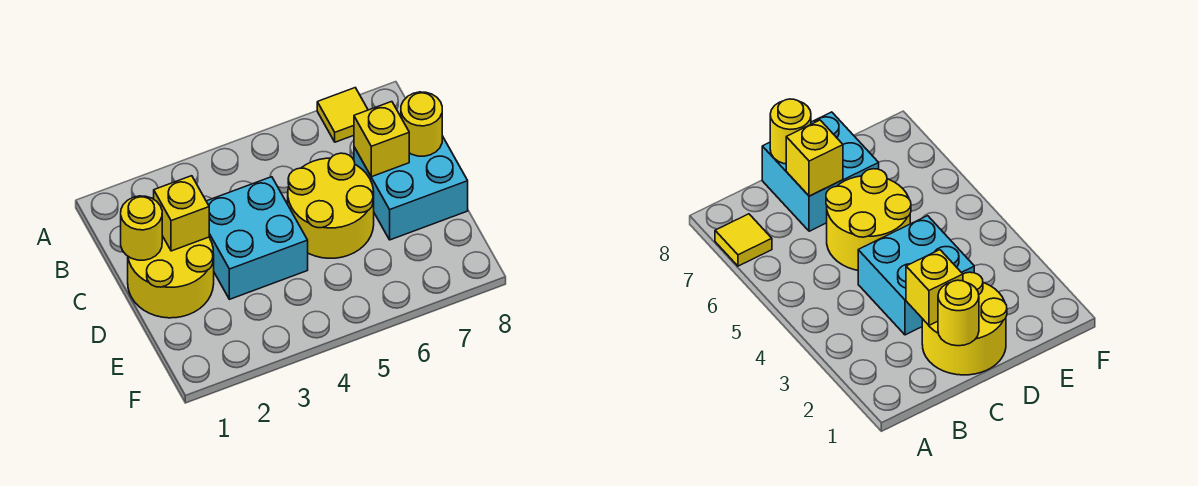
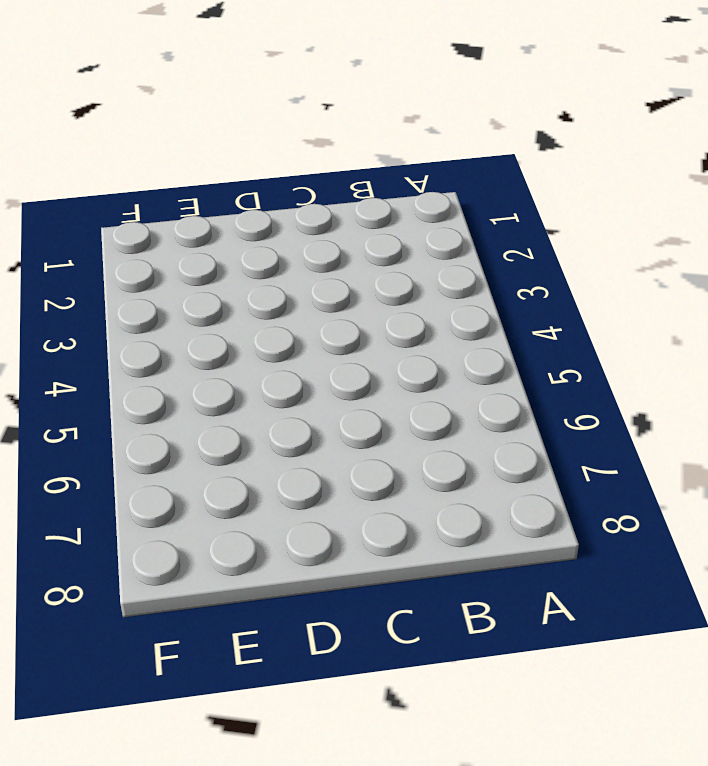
none -> yellow tile A7 level 1
none -> yellow round brick C1:D2 level 1

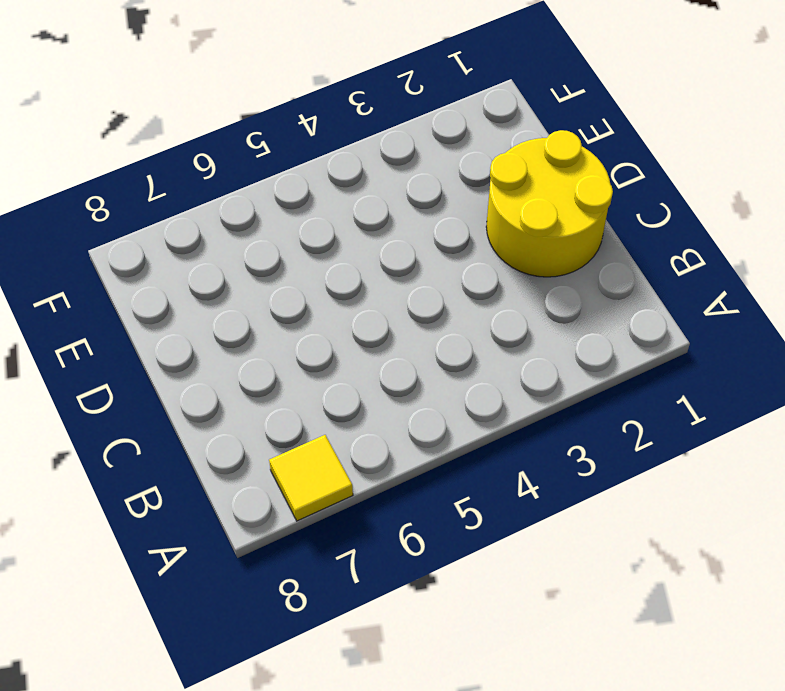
none -> cyan brick C3:D4 level 1
none -> yellow round brick C5:D6 level 1

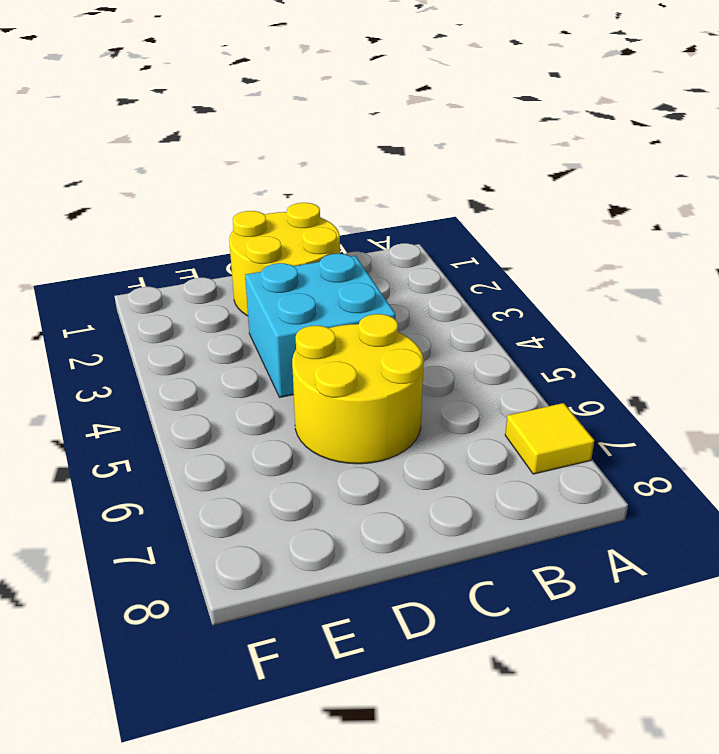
none -> cyan brick C7:D8 level 1
none -> yellow round brick C1 level 2

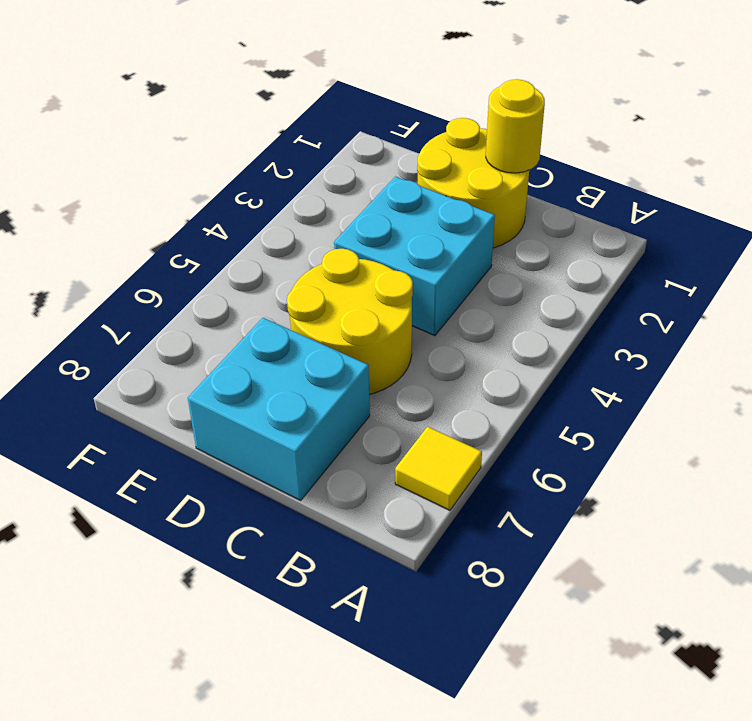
none -> yellow brick C2 level 2
none -> yellow brick C7 level 2

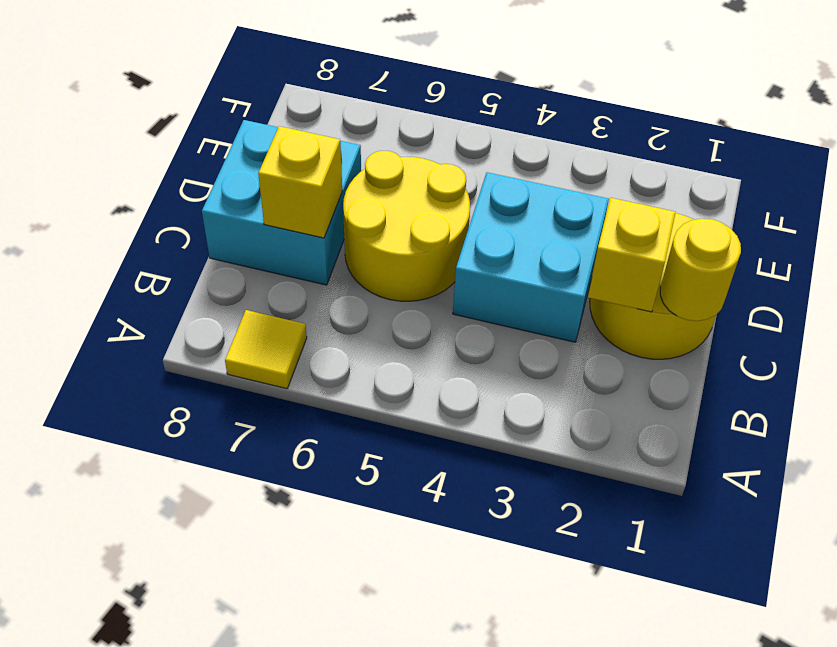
none -> yellow round brick C8 level 2

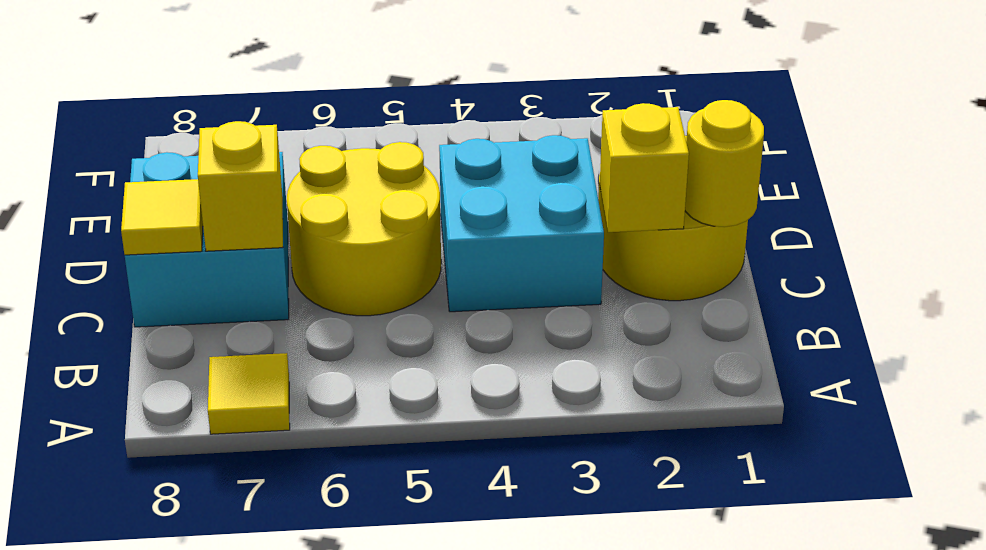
yellow tile C8 level 2 -> yellow round brick C8 level 2

